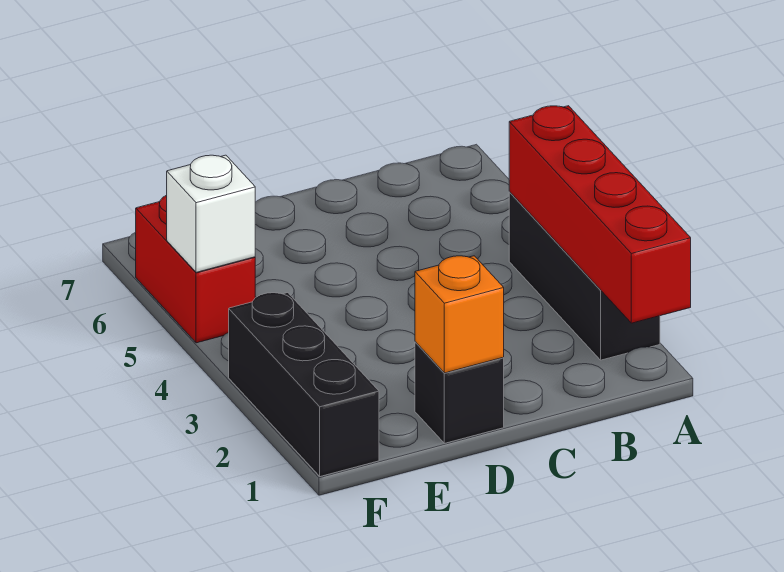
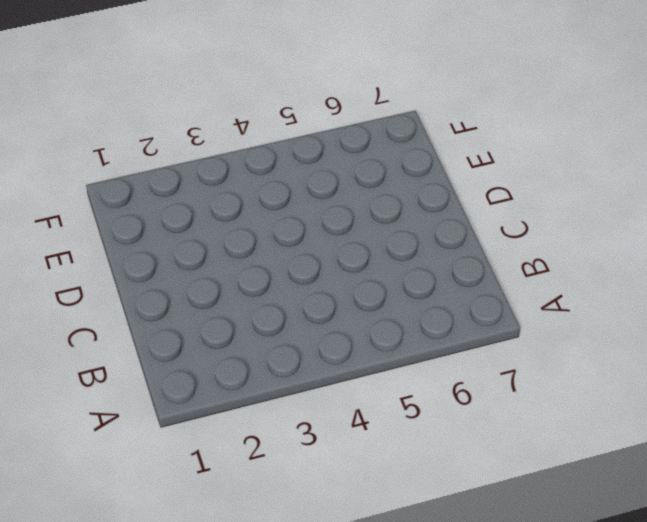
none -> black brick A2:A4 level 1
none -> black brick D1 level 1

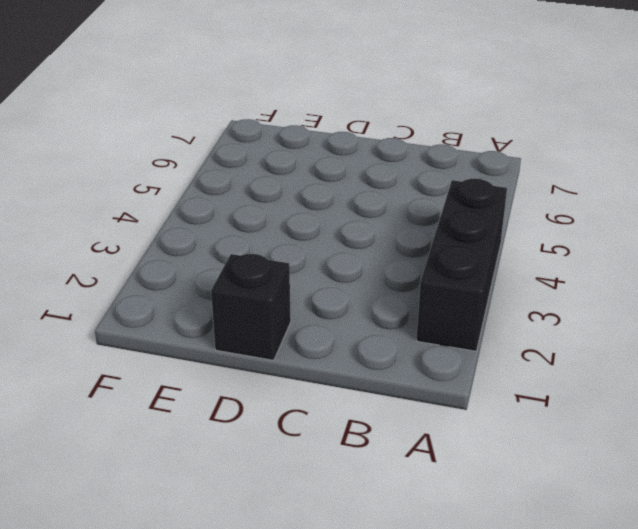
none -> black brick F1:F3 level 1
none -> red brick F5:F6 level 1

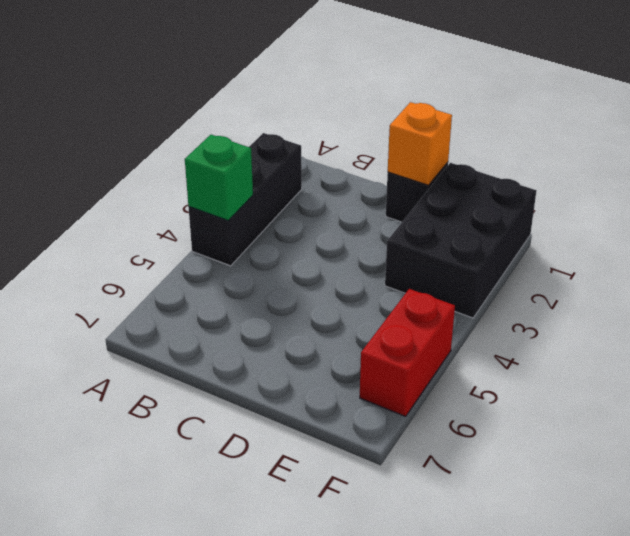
green brick A4 level 2 -> red brick A1:A4 level 2
black brick E1:F3 level 1 -> black brick F1:F3 level 1
none -> white brick F5 level 2

